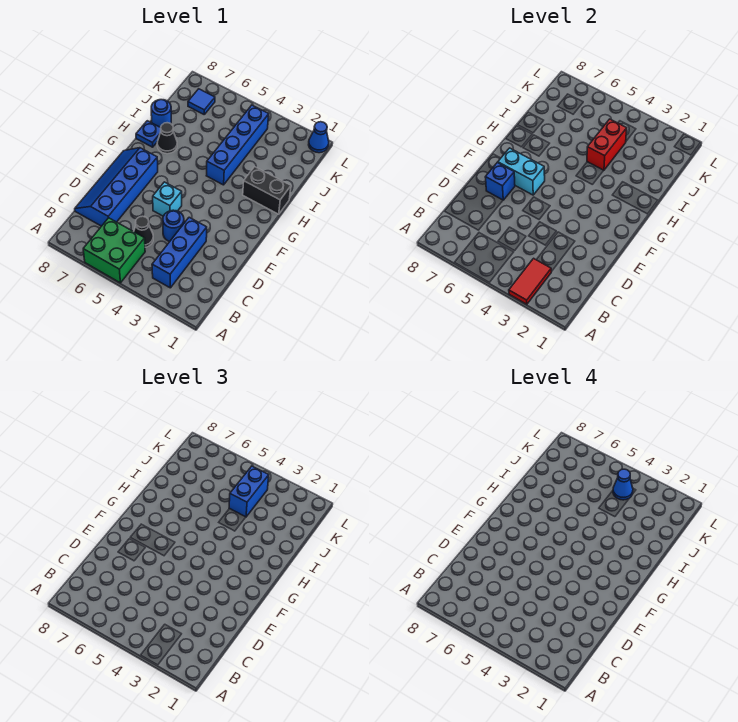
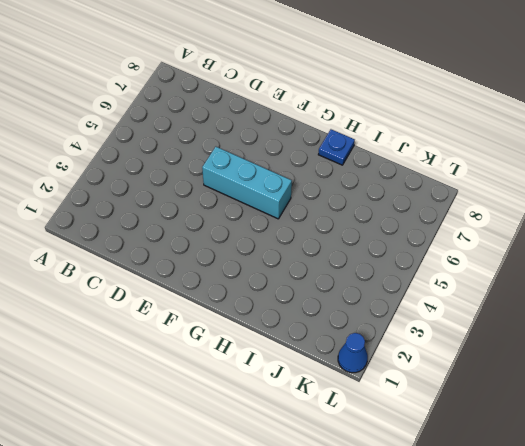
cyan brick E5:G5 level 1 -> cyan brick E5 level 1
none -> green brick A5:B6 level 1
none -> blue brick B3:D3 level 1
none -> black cone C5 level 1

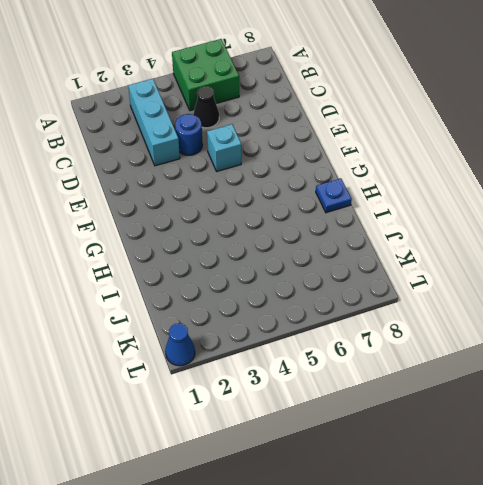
cyan brick B3:D3 level 1 -> blue brick B3:D3 level 1
none -> blue slope C7:F8 level 1 top 7
none -> black brick H1:H2 level 1
none -> blue brick H4:K4 level 1

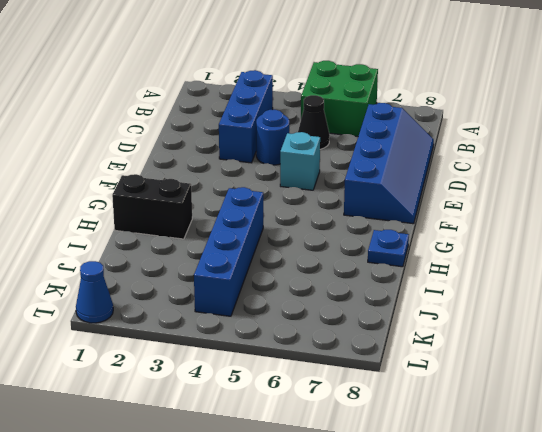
none -> black cone H7 level 1
none -> blue round brick I8 level 1
none -> blue tile K7 level 1

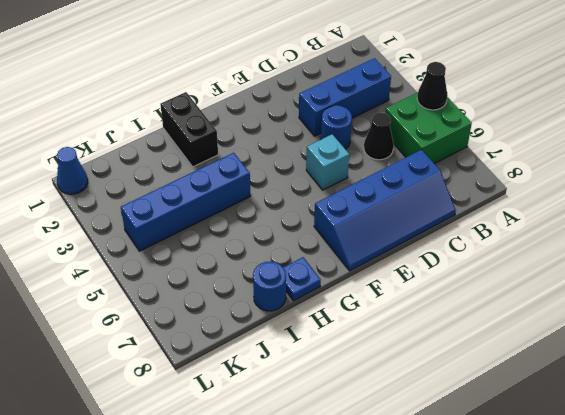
black cone A5 level 2 -> black cone H7 level 1
none -> blue tile K7 level 1
none -> red tile A3:B3 level 2
none -> blue brick E7 level 2

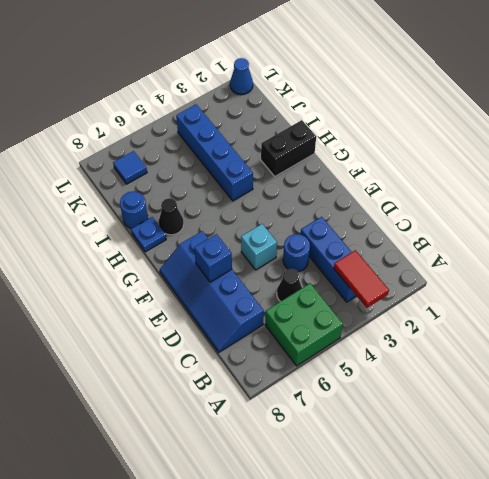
none -> cyan brick F6:F7 level 2
none -> red brick I4:J4 level 2
none -> blue brick J4:K4 level 3

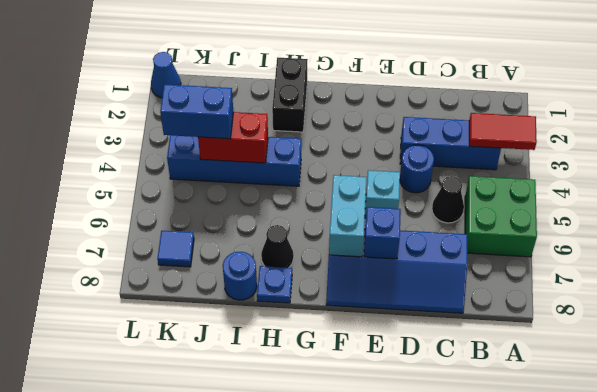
none -> blue cone K4 level 4

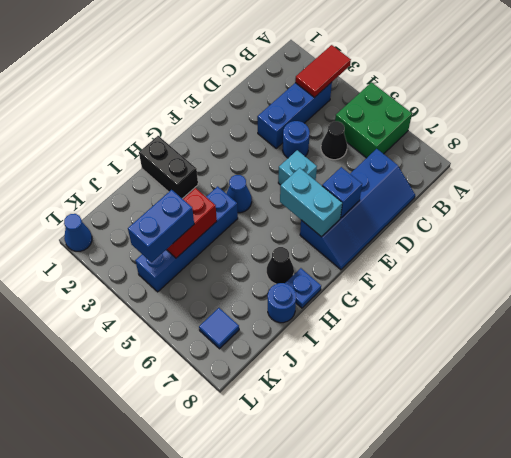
blue cone G4 level 1 -> blue cone K4 level 4

